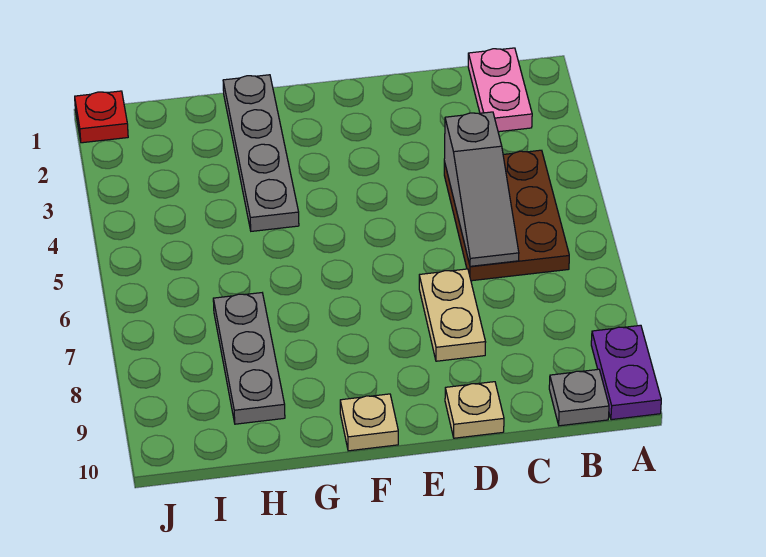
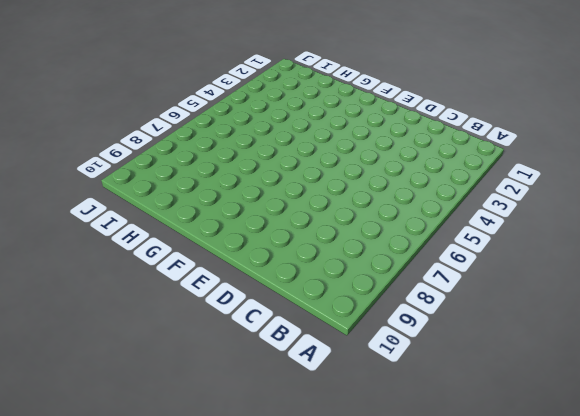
none -> purple plate A9:A10 level 1
none -> pink plate B1:B2 level 1

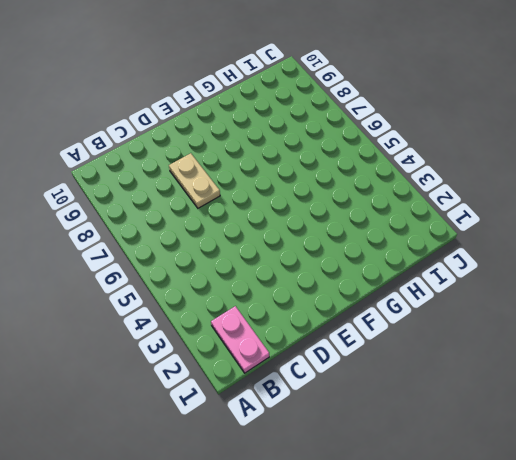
none -> purple plate A9:A10 level 1
none -> brown plate B4:C6 level 1

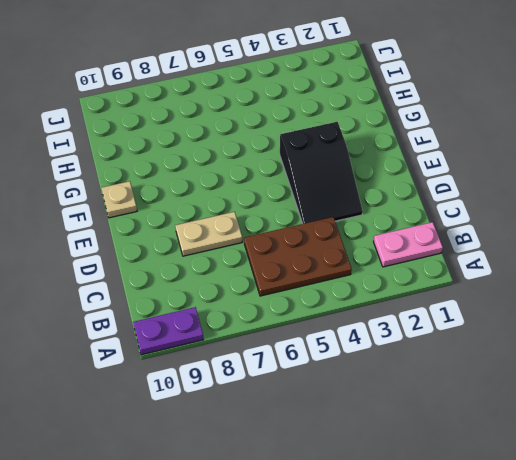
black slope D3:F4 level 1 top F -> none
none -> grey plate B10 level 1
none -> tan plate D10 level 1

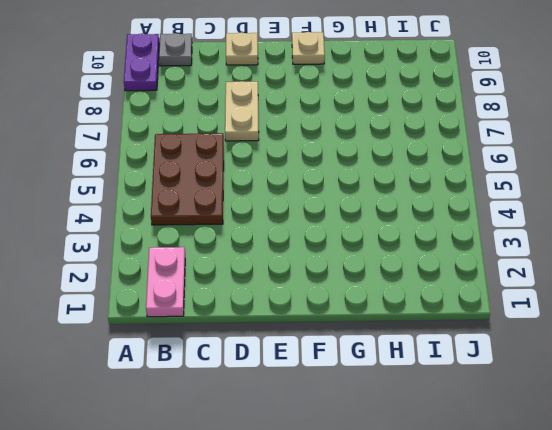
none -> grey plate G1:G4 level 1
none -> grey plate H7:H9 level 1

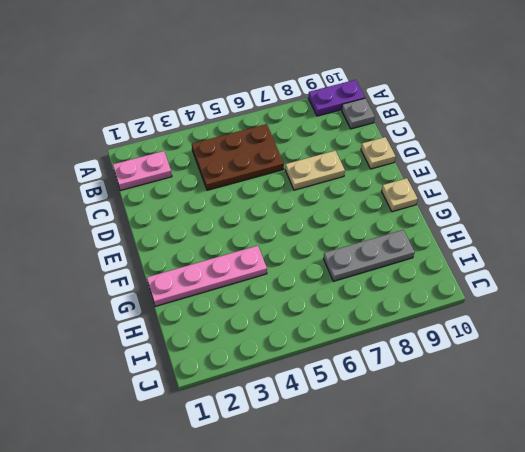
pink plate G1:G4 level 1 -> grey plate G1:G4 level 1
none -> red plate J1 level 1
none -> grey slope C4:C6 level 2 top 4

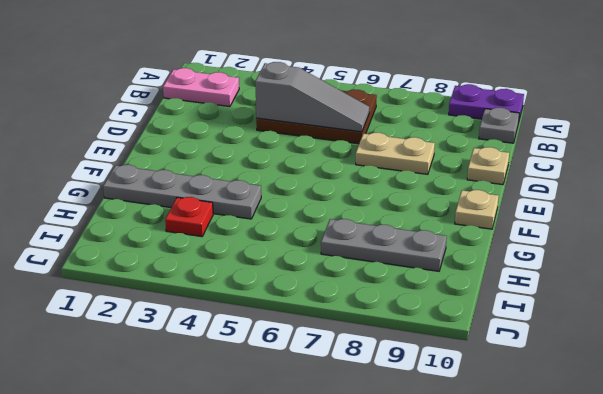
red plate H3 level 1 -> red plate J1 level 1

